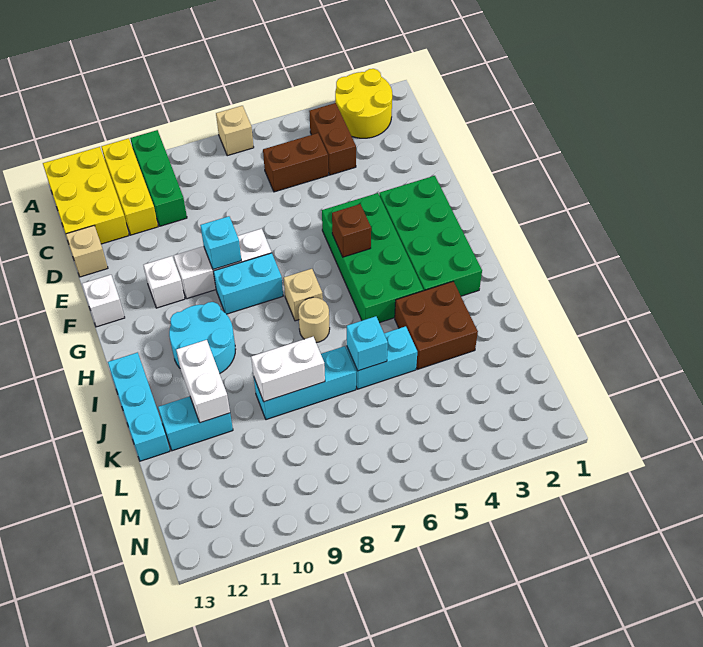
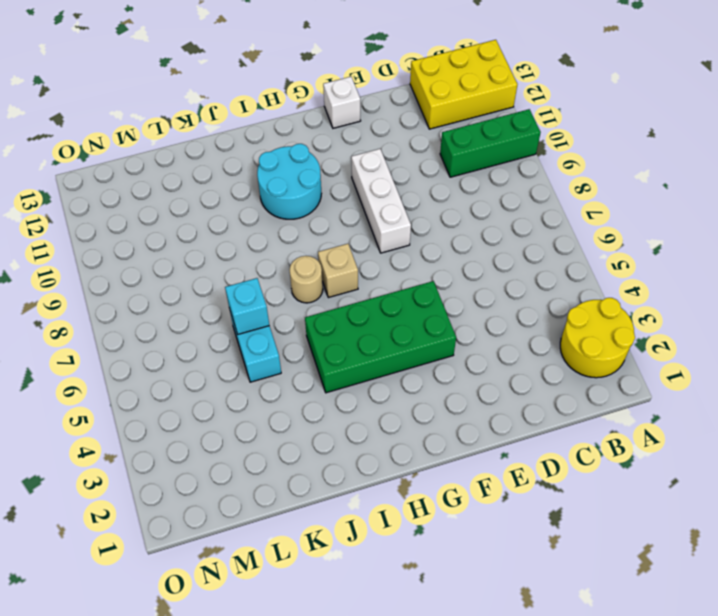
none -> tan brick A7 level 1
none -> yellow brick A11:C11 level 1
none -> brown brick B4:C4 level 1

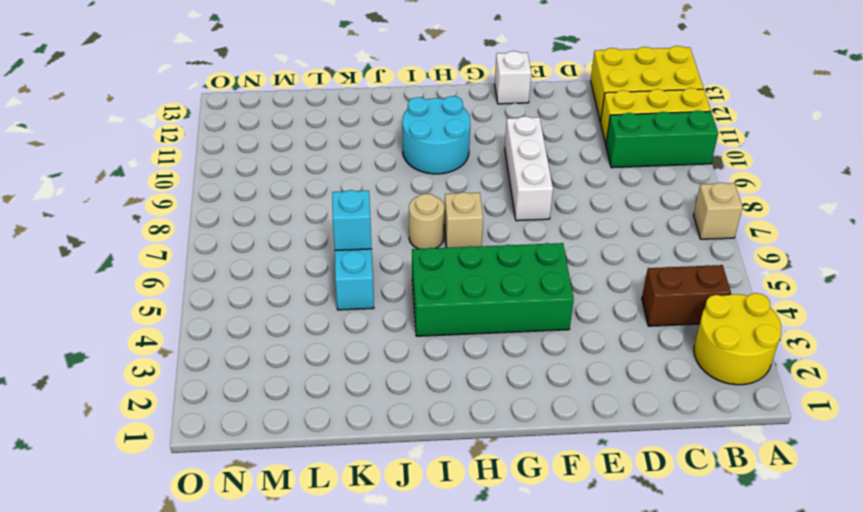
none -> brown brick C5:C6 level 1
none -> tan brick D13 level 1
none -> green brick F2:I3 level 1

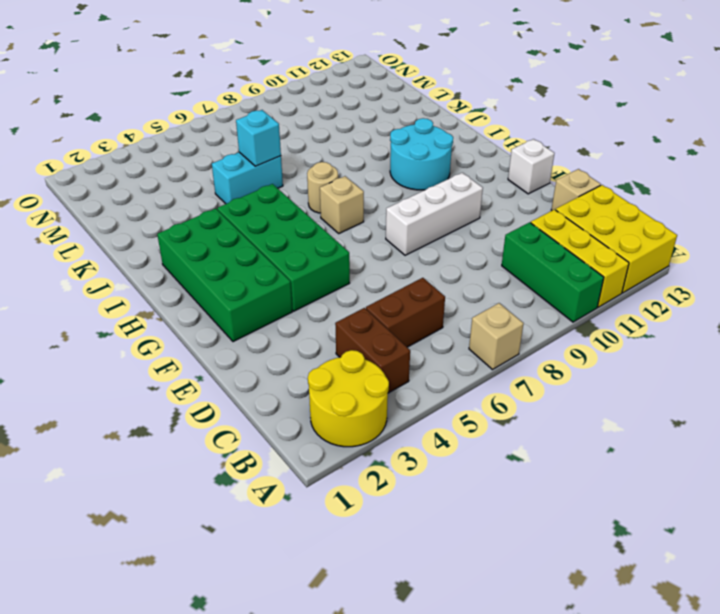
none -> white brick F11 level 1
none -> cyan brick G8:G9 level 1
none -> cyan brick I13:K13 level 1

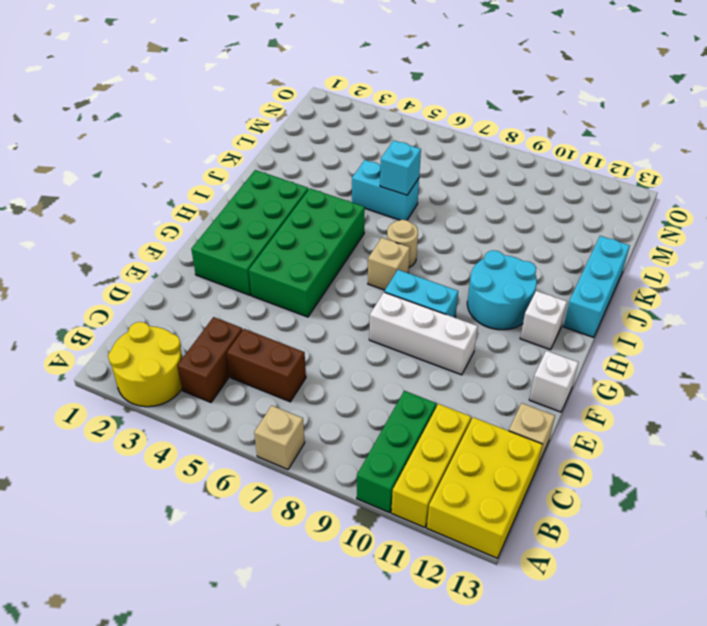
white brick H12 level 1 -> white brick F11 level 1
none -> brown brick J3:K4 level 1
none -> cyan brick K7:K9 level 1
none -> cyan brick K11:K12 level 1

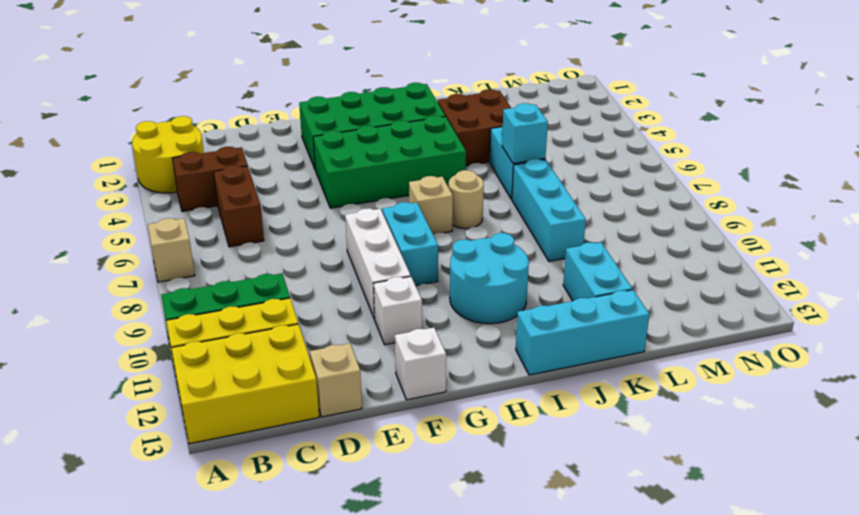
none -> cyan brick F9 level 2
none -> brown brick G5 level 2
none -> white brick J11:K11 level 2

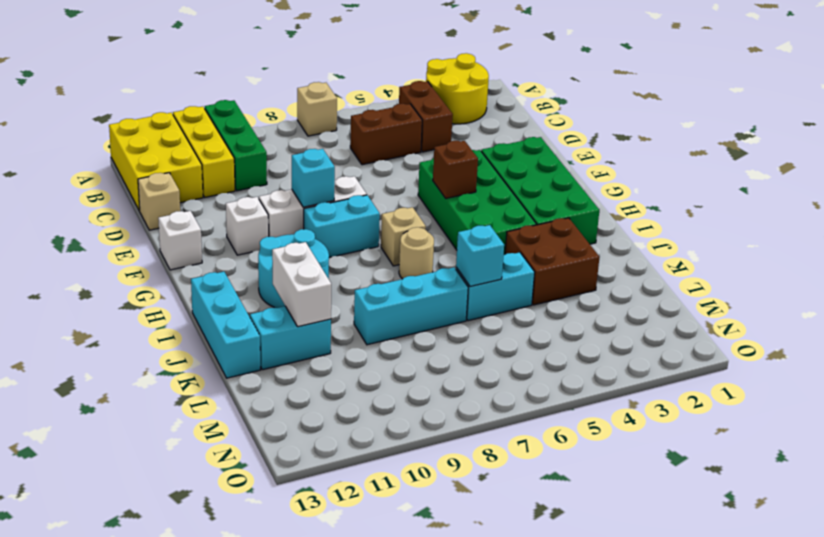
none -> white brick K8:K9 level 2

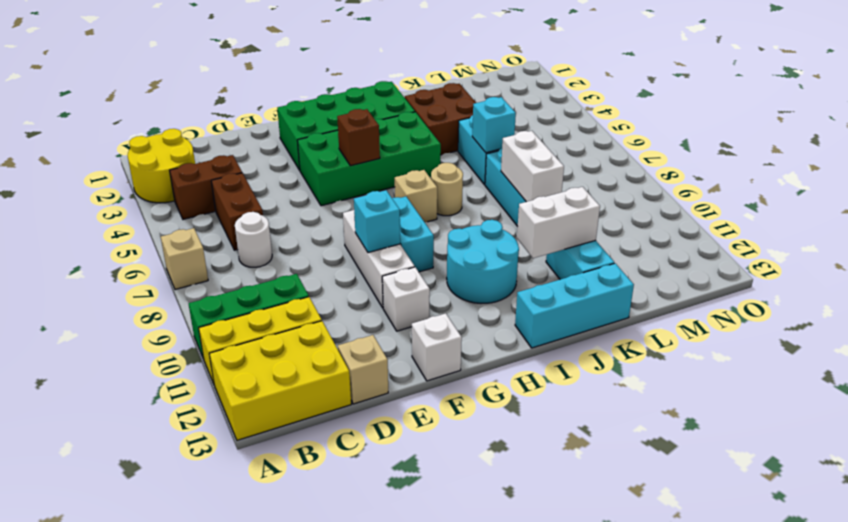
white round brick C7 level 1 -> none

